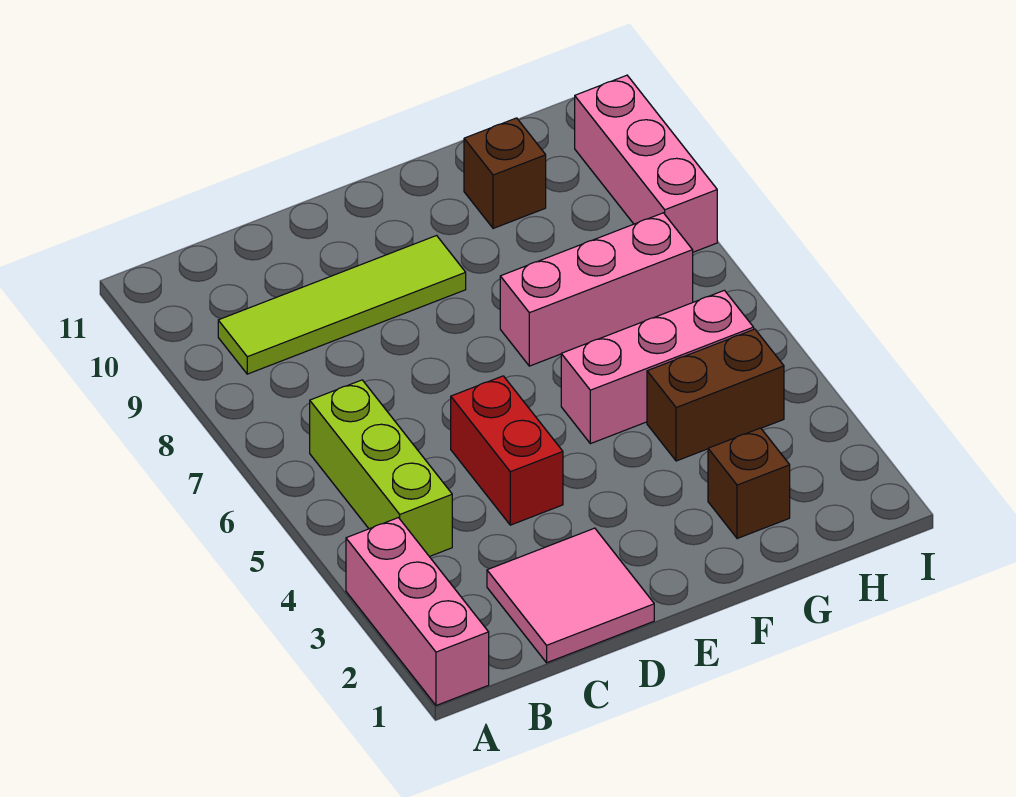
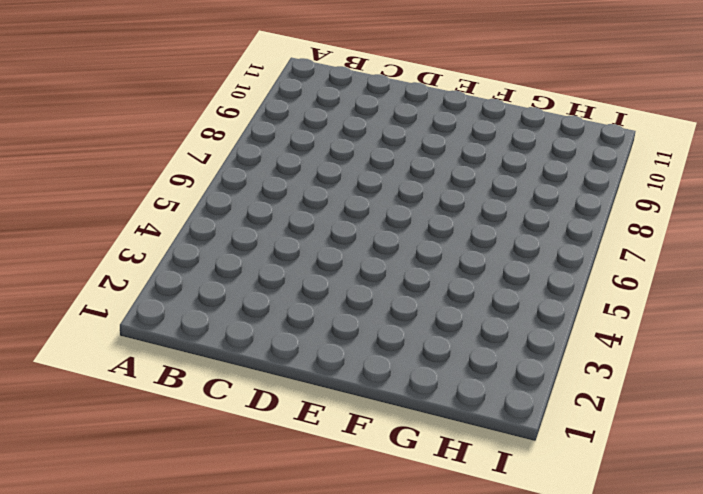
none -> pink brick A1:A3 level 1
none -> lime brick B4:B6 level 1

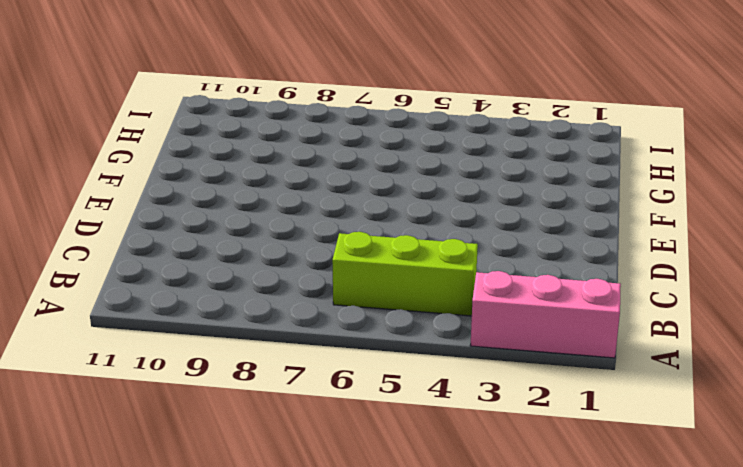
none -> lime tile B9:E9 level 1
none -> pink tile C1:D2 level 1

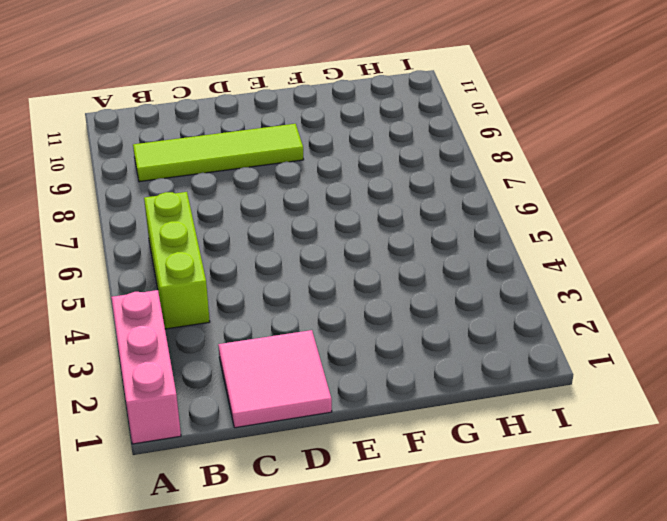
none -> red brick D4:D5 level 1
none -> pink brick F5:H5 level 1

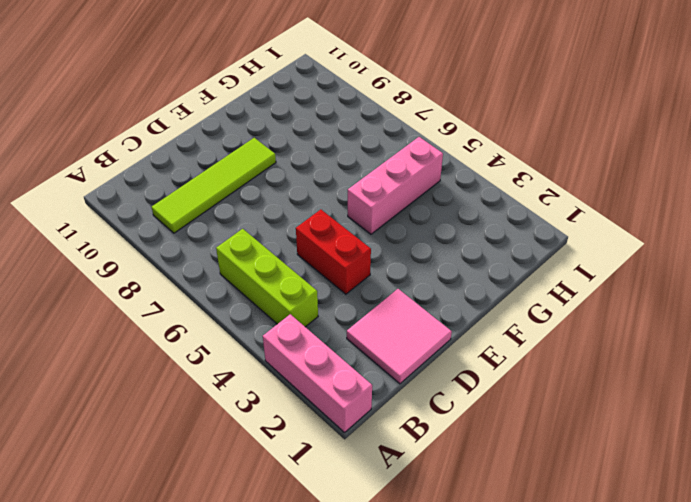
none -> pink brick F7:H7 level 1
none -> brown brick G2 level 1

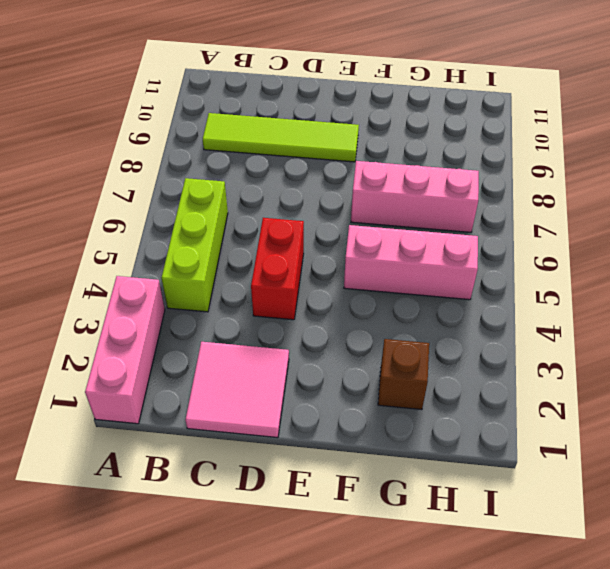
none -> brown brick G4:H4 level 1
none -> brown brick G10 level 1

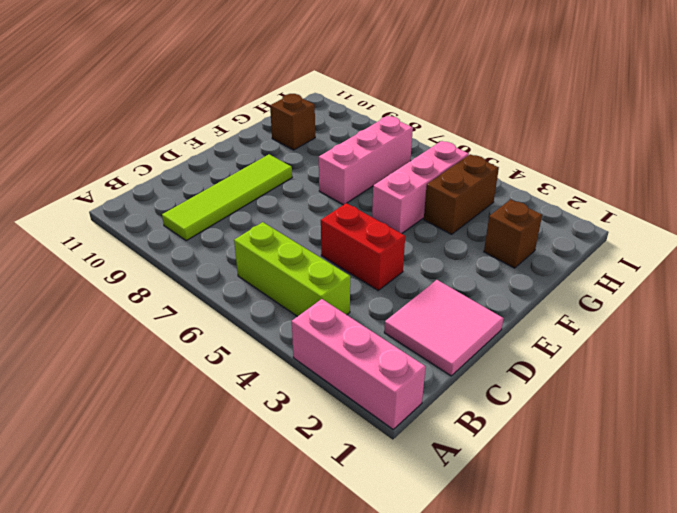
none -> pink brick I8:I10 level 1

